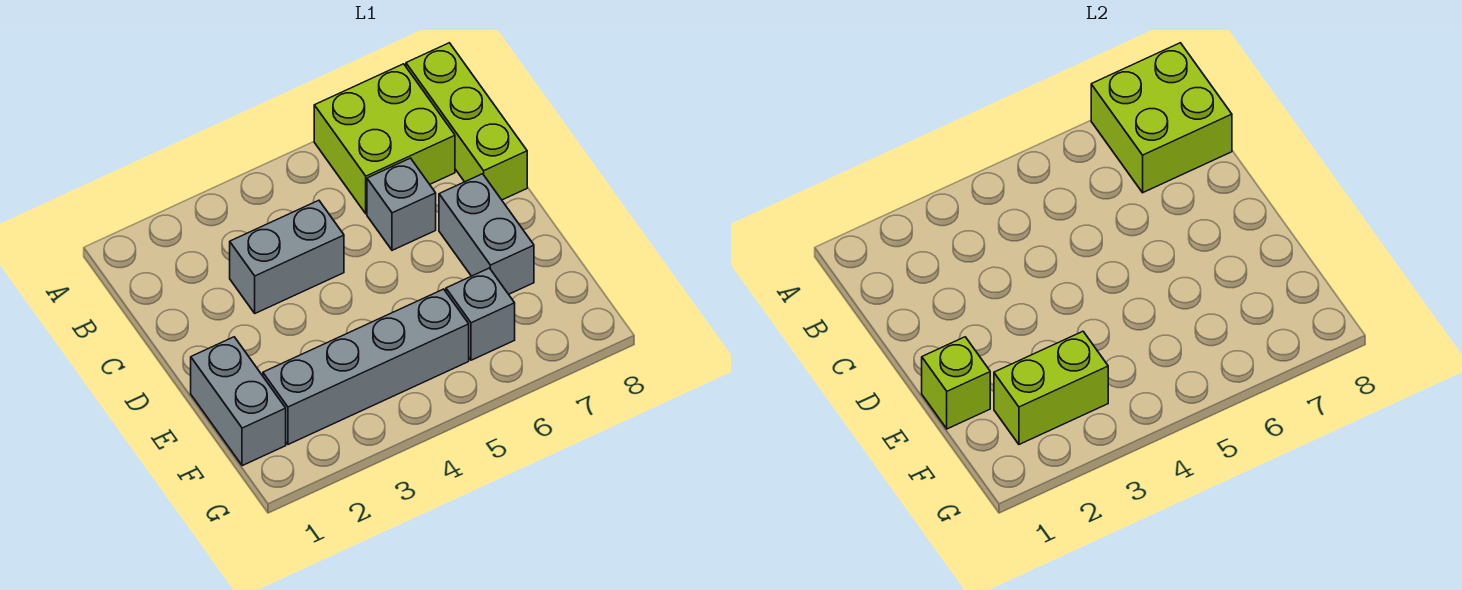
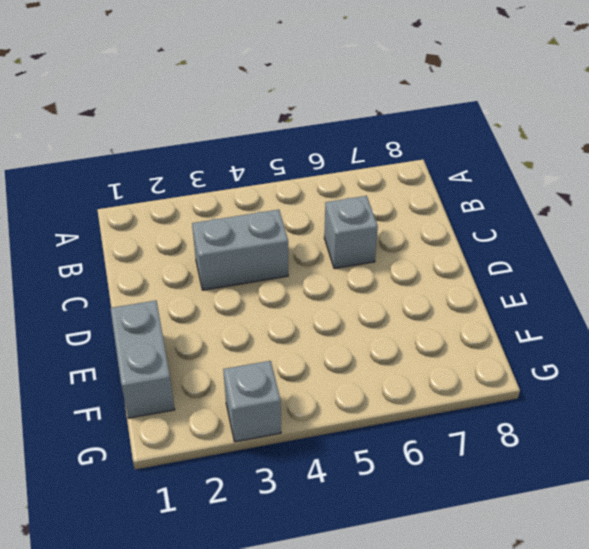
grey brick G3 level 1 -> grey brick F6 level 1
none -> lime brick A6:B7 level 1
none -> lime brick A8:C8 level 1

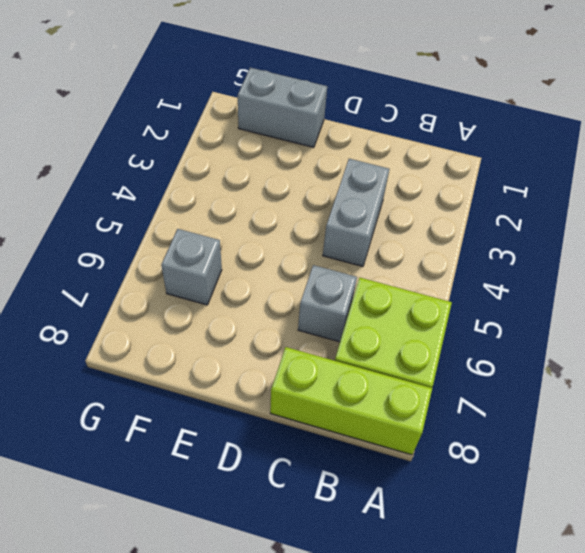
none -> grey brick D7:E7 level 1
none -> grey brick F2:F5 level 1

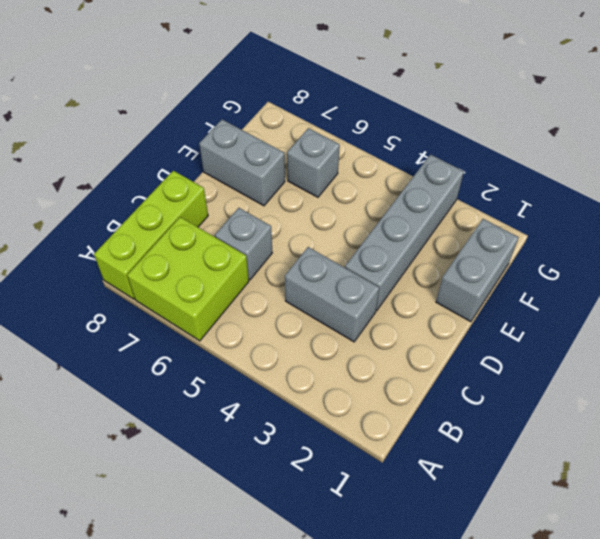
grey brick D3:G3 level 1 -> grey brick F2:F5 level 1
grey brick E7:E8 level 1 -> grey brick D7:E7 level 1
none -> lime brick A7:B8 level 2
none -> lime brick E1 level 2

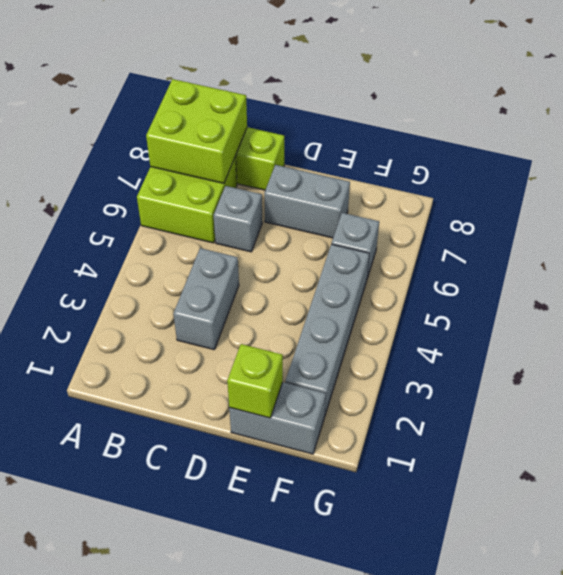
none -> lime brick F2:F3 level 2

